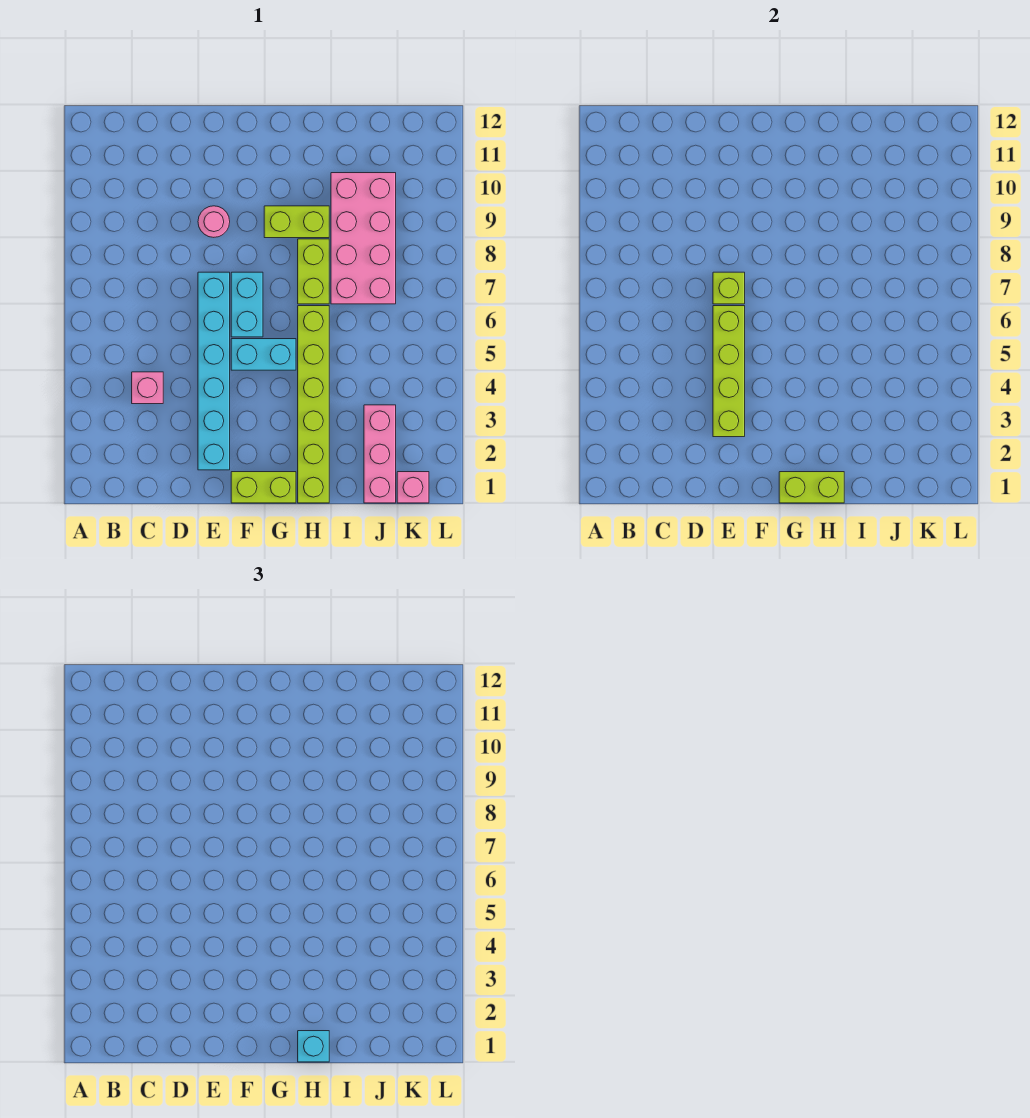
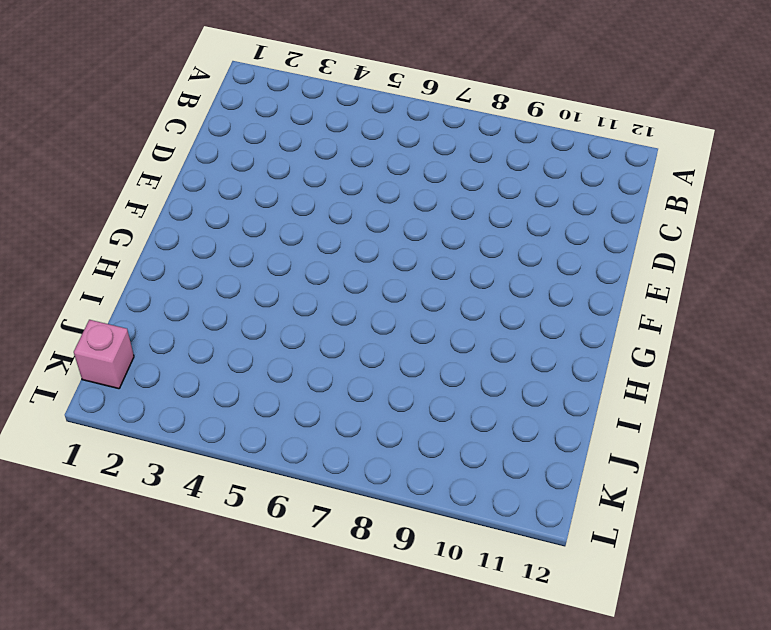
none -> pink brick C4 level 1
none -> cyan brick E2:E7 level 1
none -> pink round brick E9 level 1

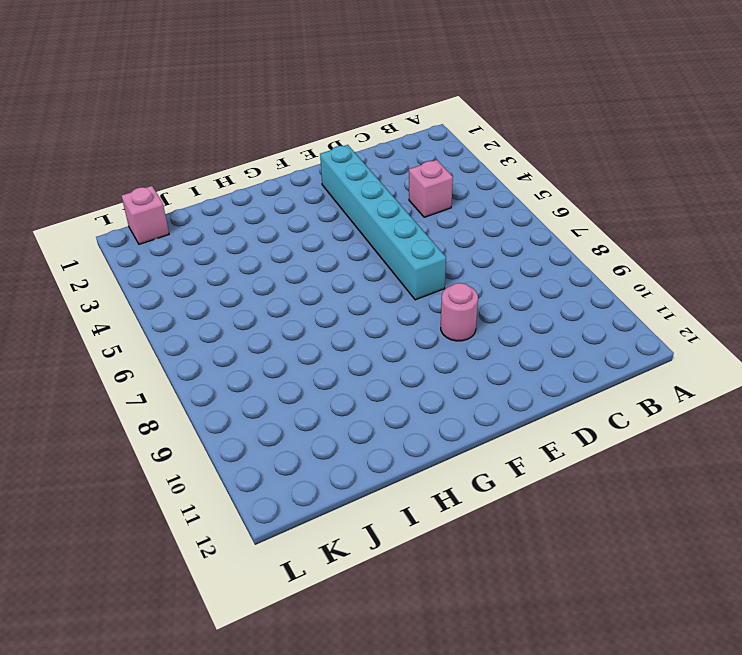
none -> lime brick F1:G1 level 1
none -> cyan brick F5:G5 level 1
none -> cyan brick F6:F7 level 1

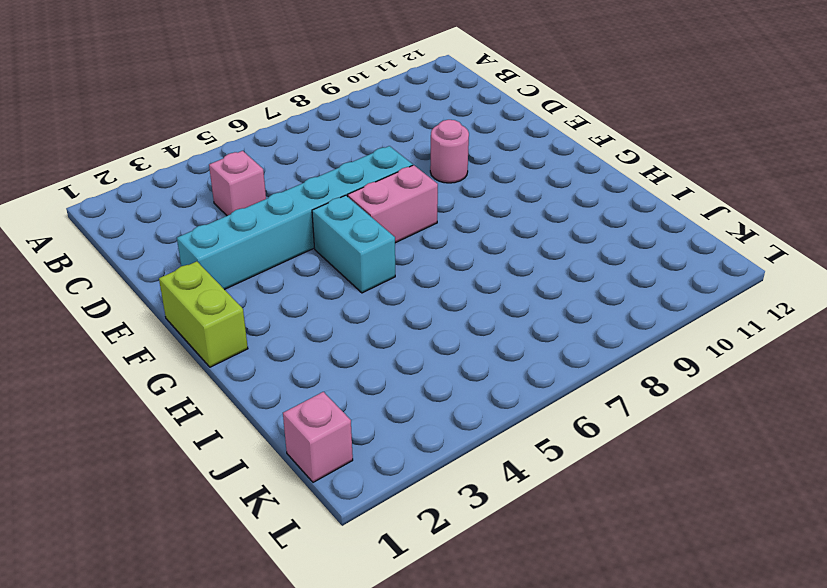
pink brick F6:F7 level 1 -> cyan brick F6:F7 level 1
none -> lime brick G9:H9 level 1
none -> lime brick H1:H6 level 1
none -> lime brick H7:H8 level 1

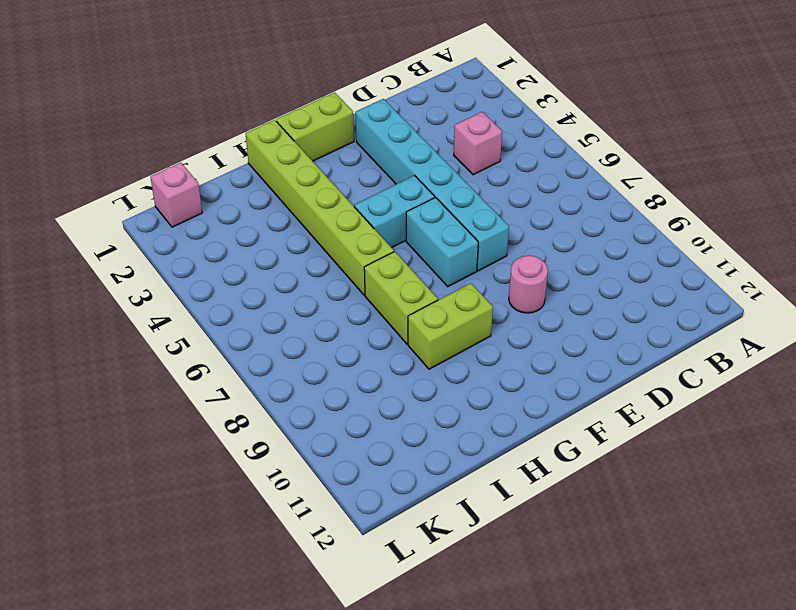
none -> pink brick I7:J10 level 1
none -> pink brick J1:J3 level 1
none -> lime brick E3:E6 level 2

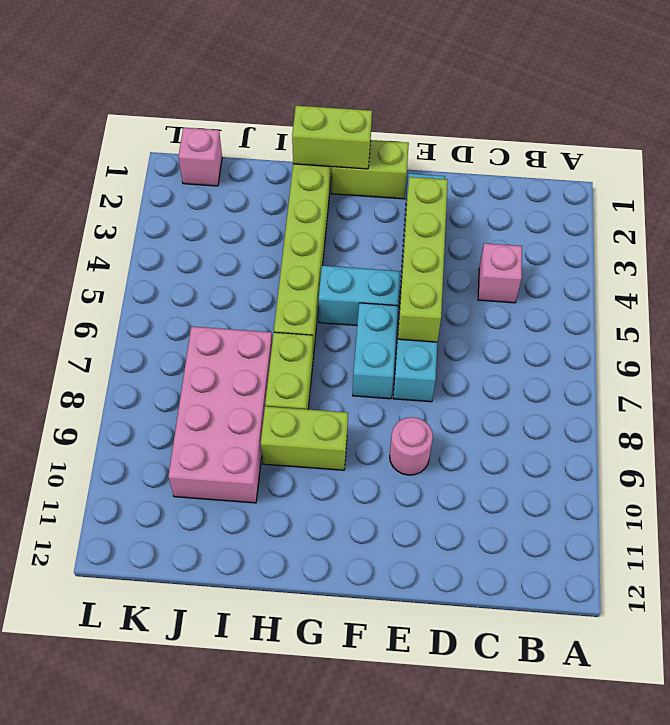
none -> pink brick J1:J3 level 1
none -> lime brick E7 level 2
none -> cyan brick H1 level 3

